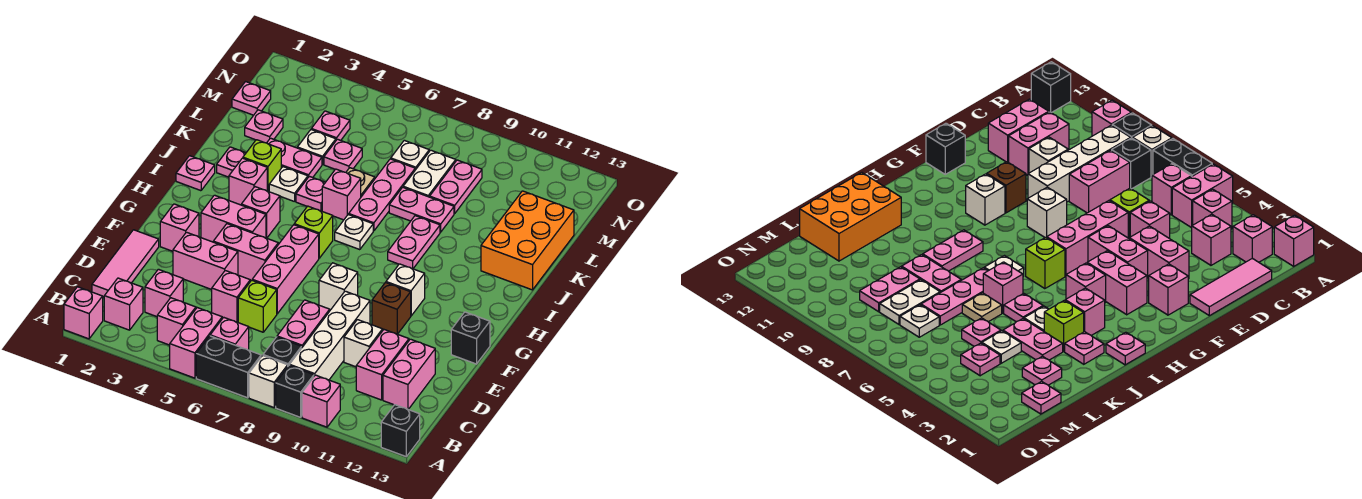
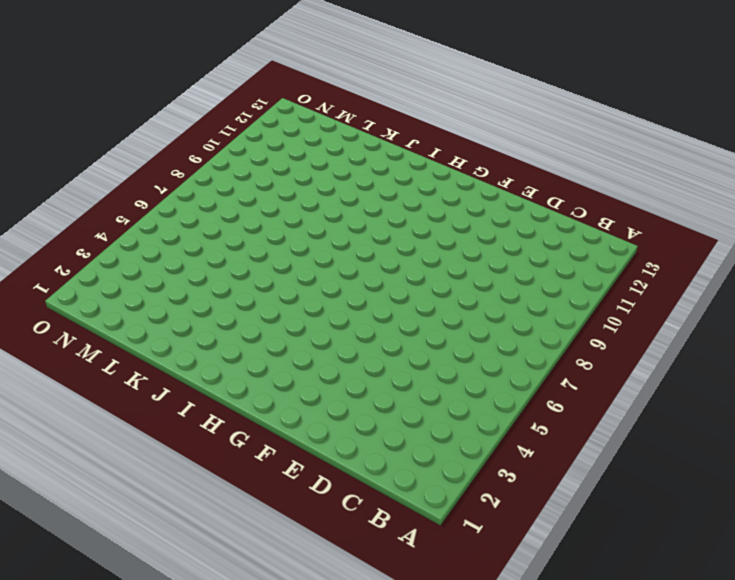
none -> pink brick A1 level 1
none -> pink brick A5:B5 level 1
none -> black brick A6:A7 level 1
none -> white brick A8 level 1

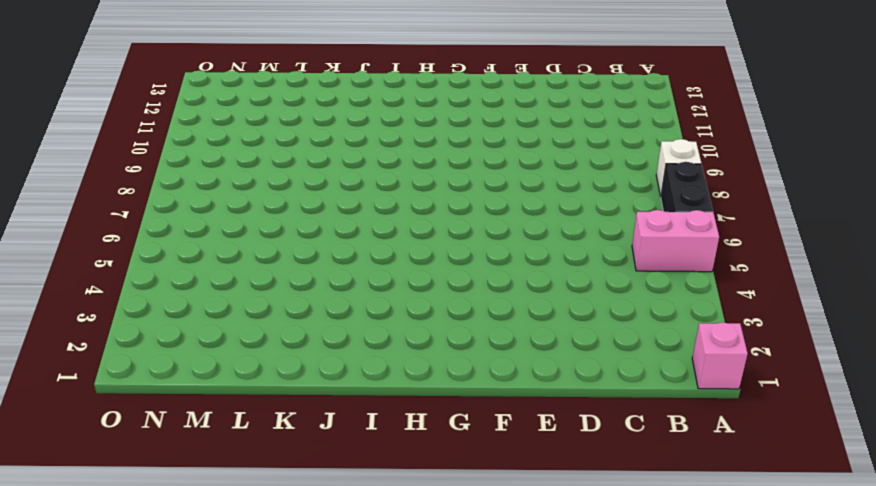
none -> black brick A9 level 1
none -> pink brick A10 level 1
none -> black brick A13 level 1
none -> pink brick B2 level 1

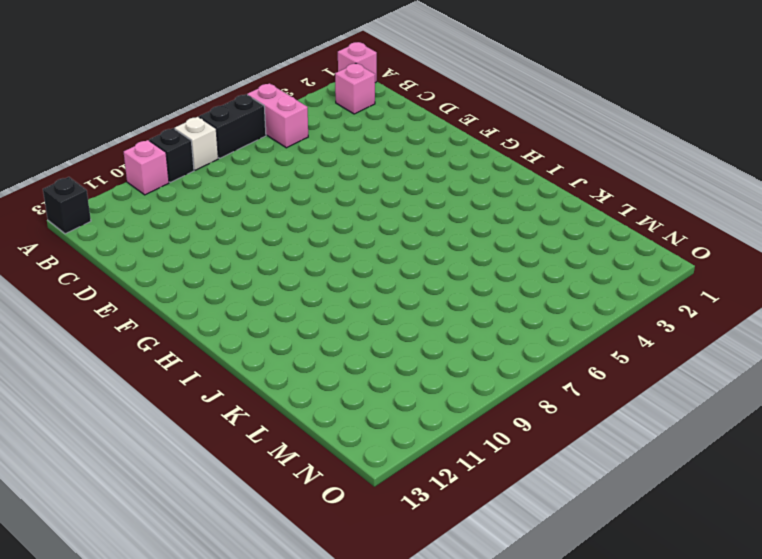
none -> pink brick B4 level 1
none -> pink brick B6 level 1
none -> black brick B8 level 1
none -> white brick B9:E9 level 1

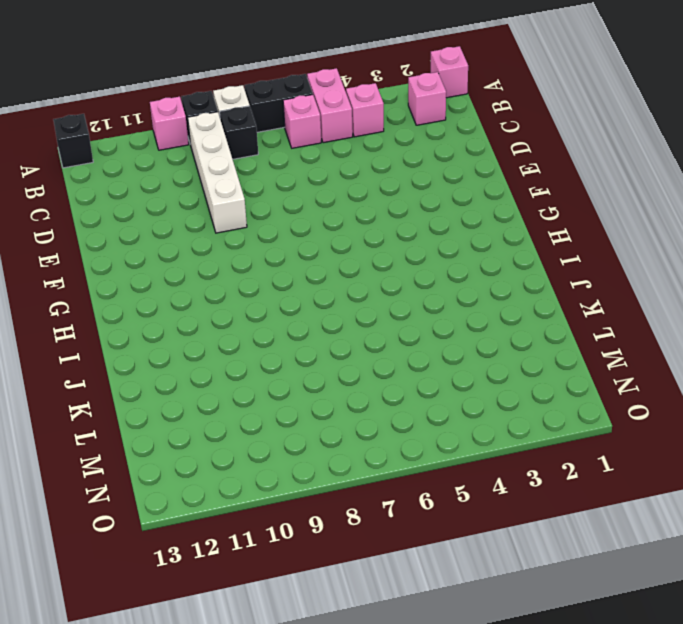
none -> pink tile C1:E1 level 1
none -> pink brick C3 level 1
none -> pink brick C8:D8 level 1
none -> pink brick C11:D11 level 1

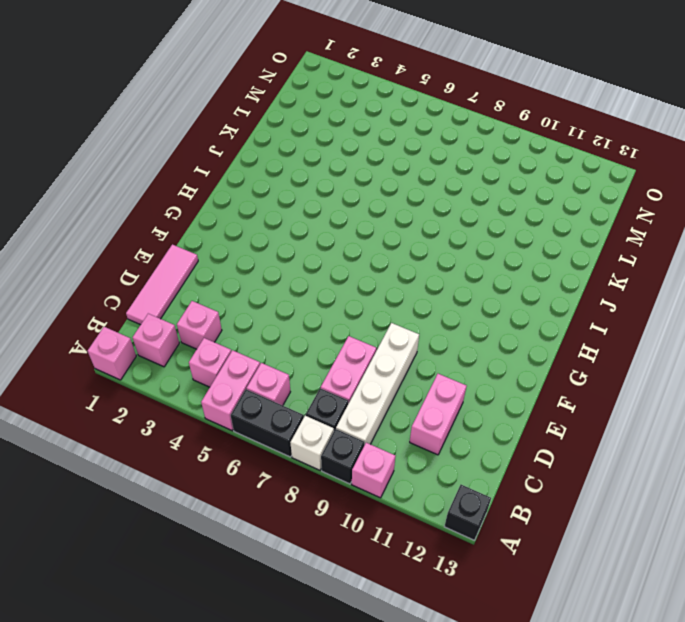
none -> pink brick C12:D12 level 1
none -> pink brick D5 level 1
none -> lime brick D6 level 1
none -> white brick D10 level 1

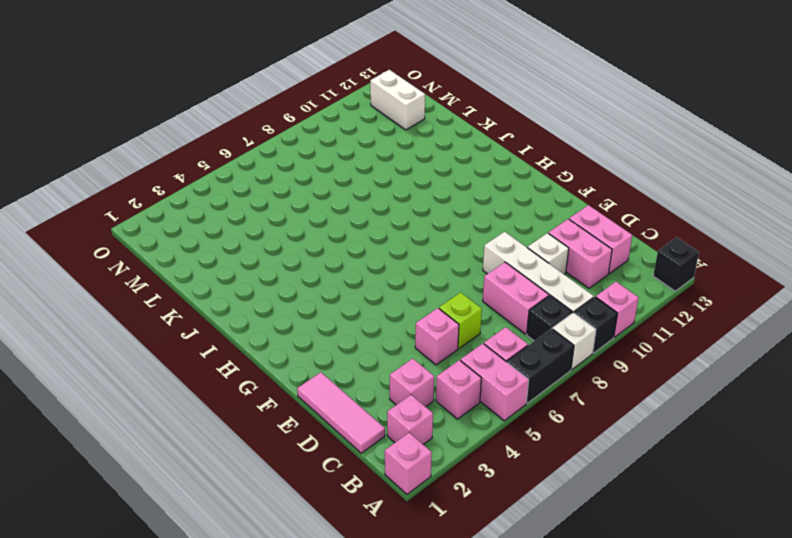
white brick M12:N12 level 1 -> none
none -> pink brick E3:E4 level 1
none -> pink brick E6:G6 level 1
none -> pink brick F2 level 1
none -> pink brick F4:F5 level 1

